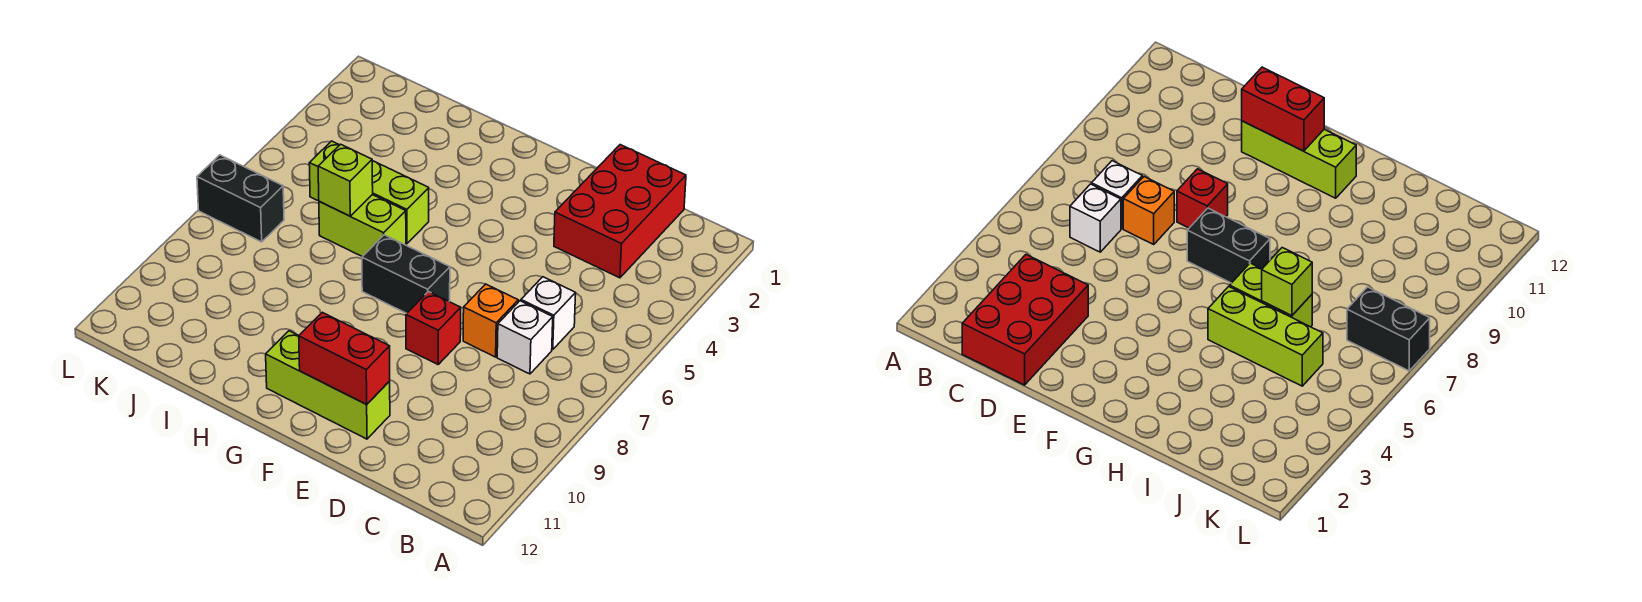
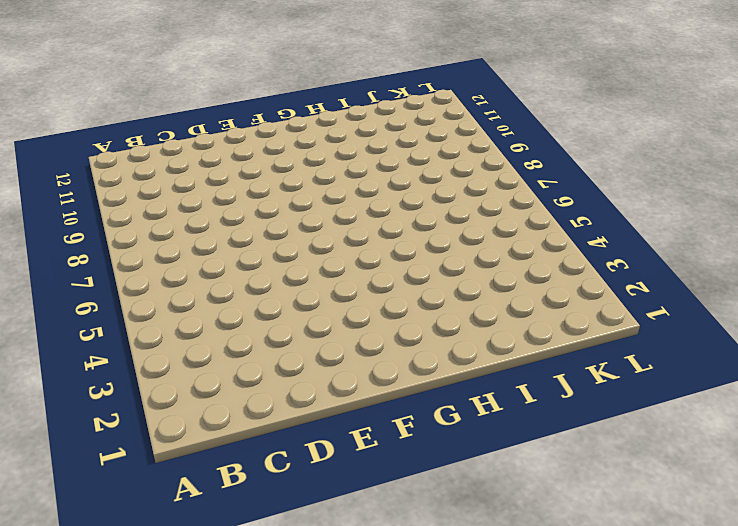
none -> red brick C1:D3 level 1
none -> white brick C6 level 1
none -> white brick C7 level 1

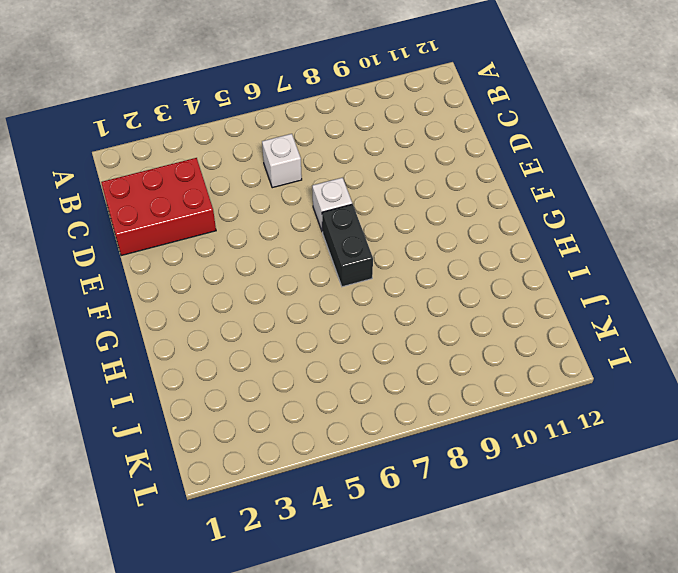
white brick E7 level 1 -> white brick C7 level 1
none -> orange brick D7 level 1
none -> red brick E8 level 1
none -> lime brick E11:G11 level 1

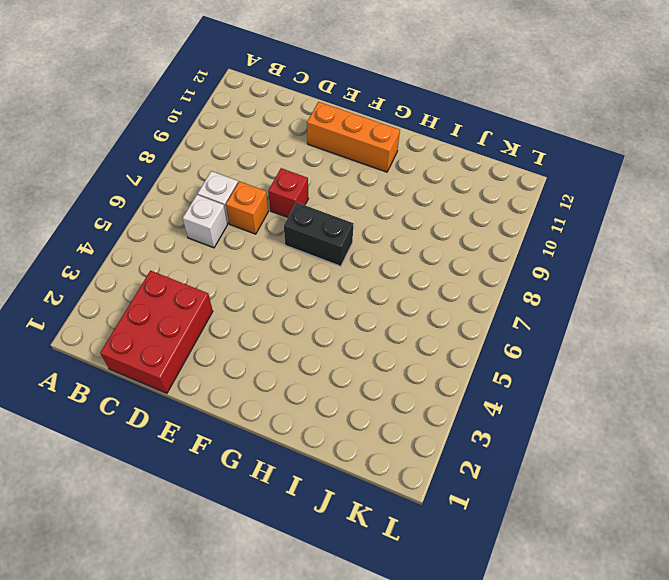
orange brick E11:G11 level 1 -> lime brick E11:G11 level 1
none -> lime brick H5:J5 level 1
none -> lime brick H6:I6 level 1
none -> black brick K7:L7 level 1

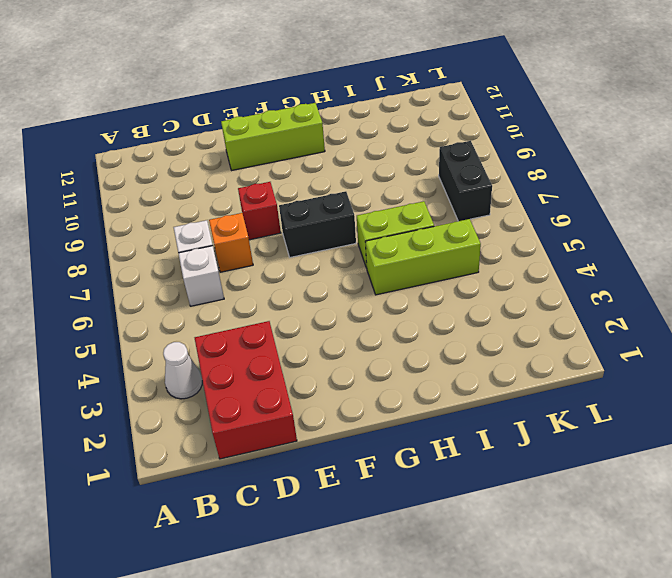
white cone B3 level 1 -> none
black brick K7:K8 level 1 -> black brick K7:L7 level 1
none -> red brick E11:F11 level 2
none -> lime brick I6 level 2

